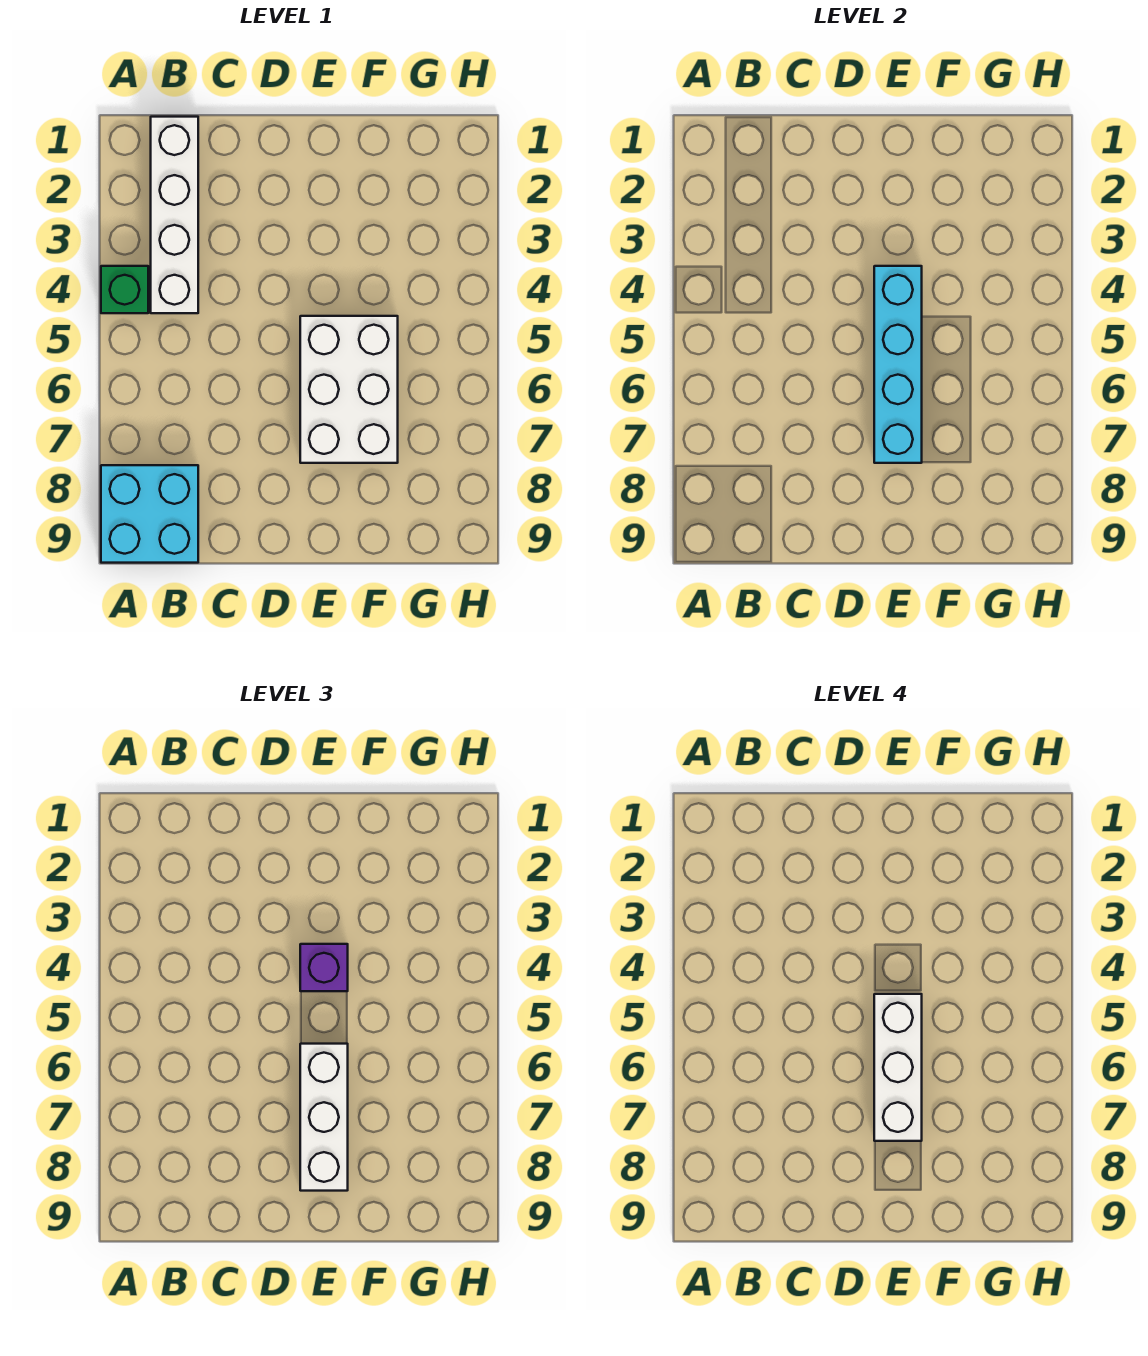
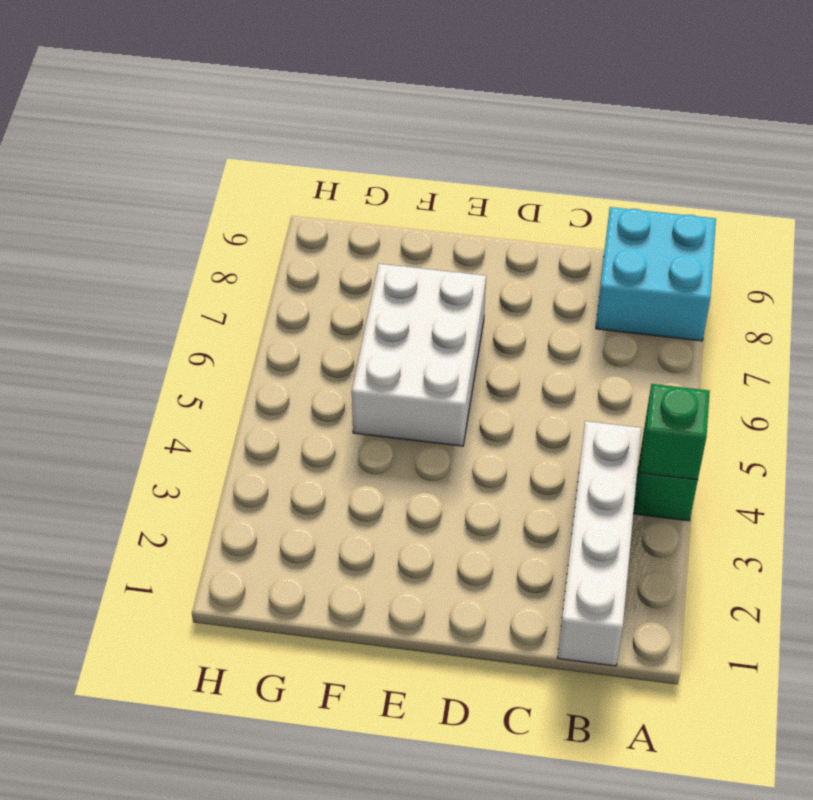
green brick A4 level 2 -> none
none -> cyan brick E4:E7 level 2
none -> purple brick E4 level 3

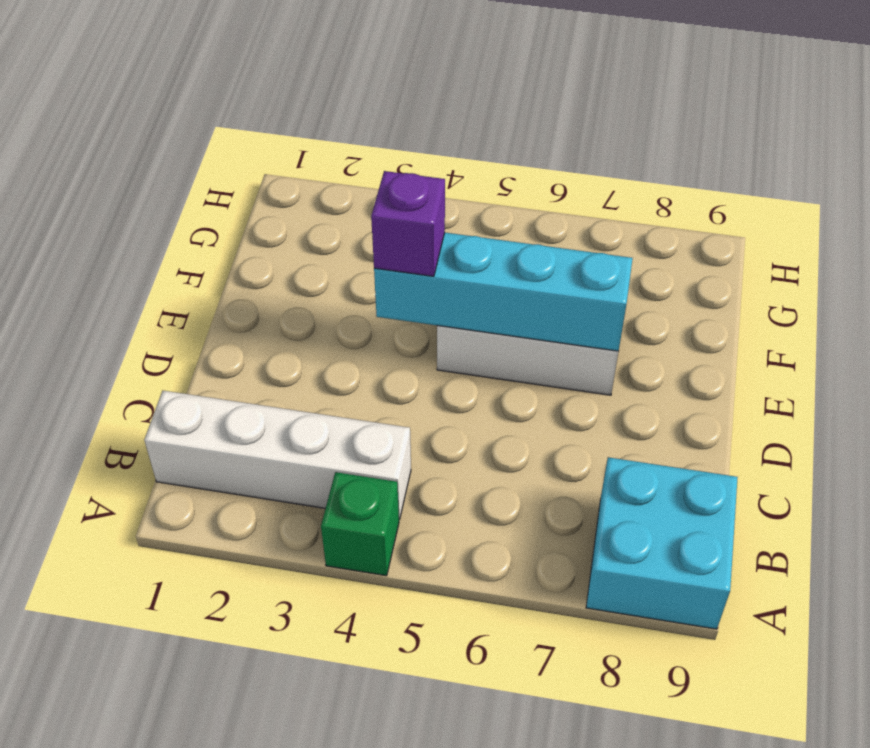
none -> white brick E6:E8 level 3
none -> white brick E5:E7 level 4

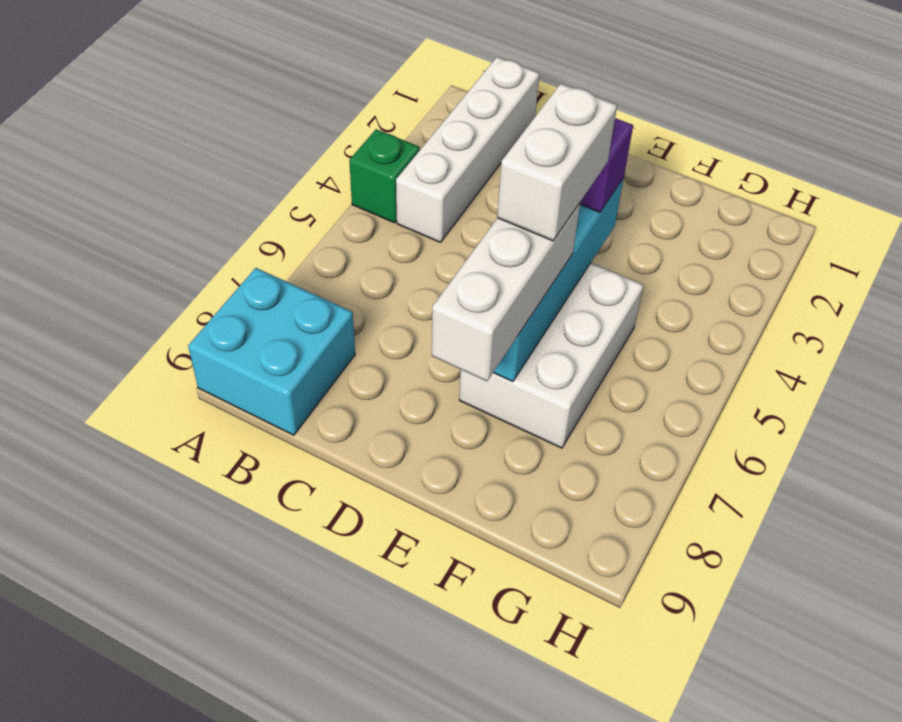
white brick E5:E6 level 4 -> white brick E5:E7 level 4

